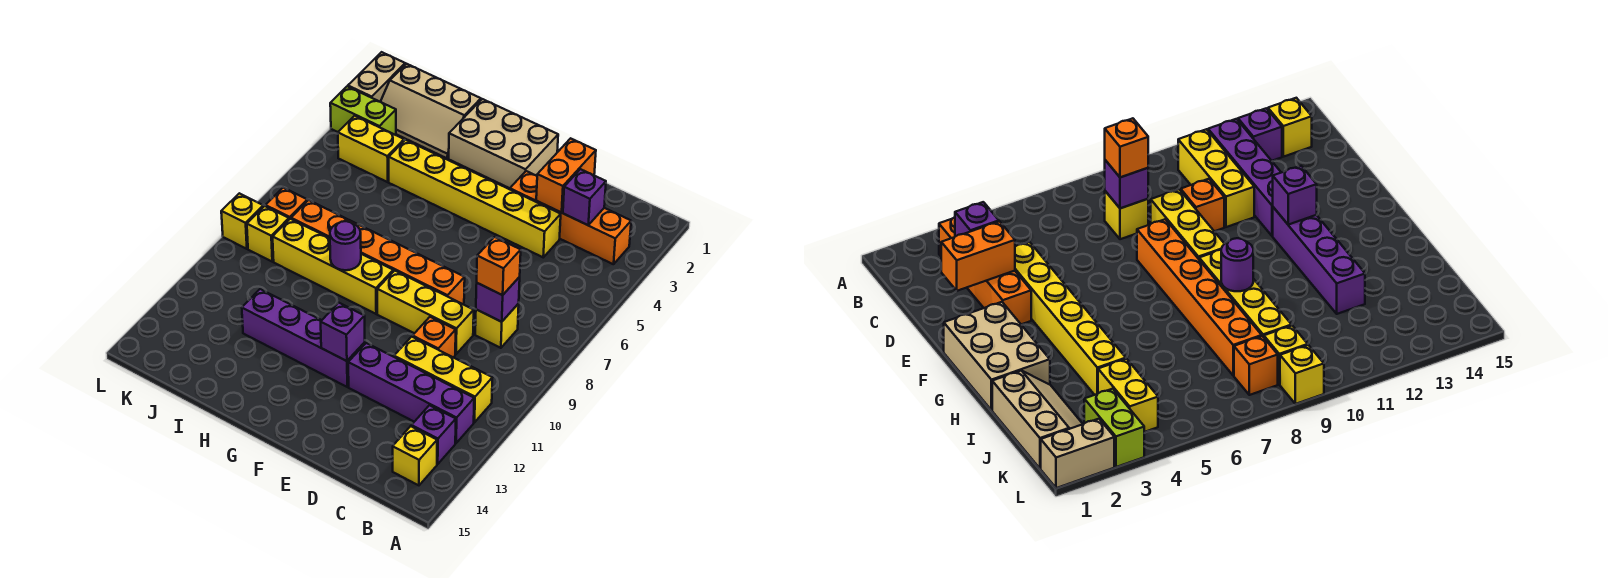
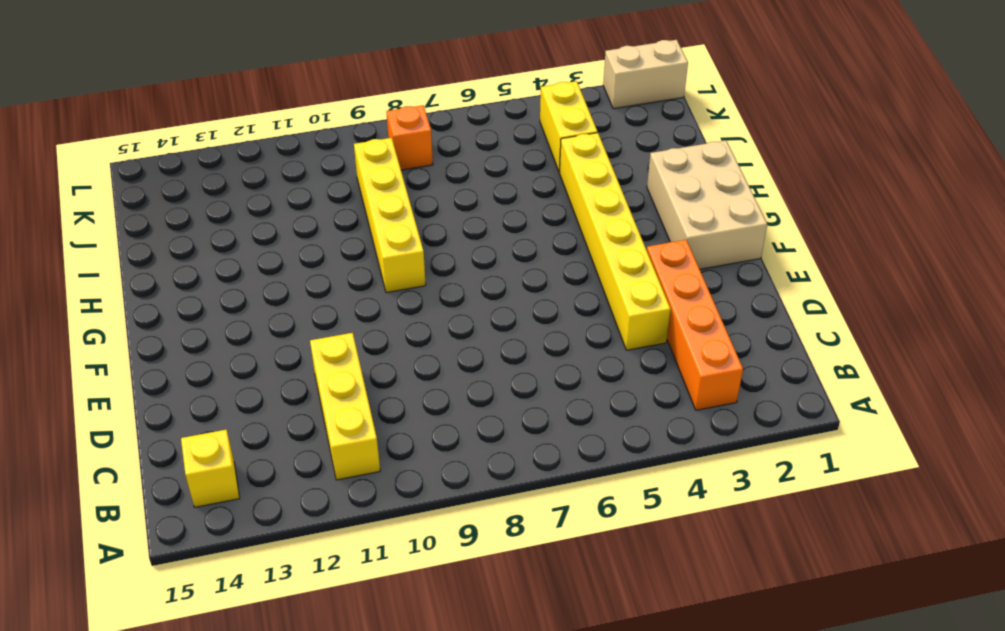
none -> purple brick B12:E12 level 1
none -> purple brick B13 level 1
none -> yellow brick C8 level 1

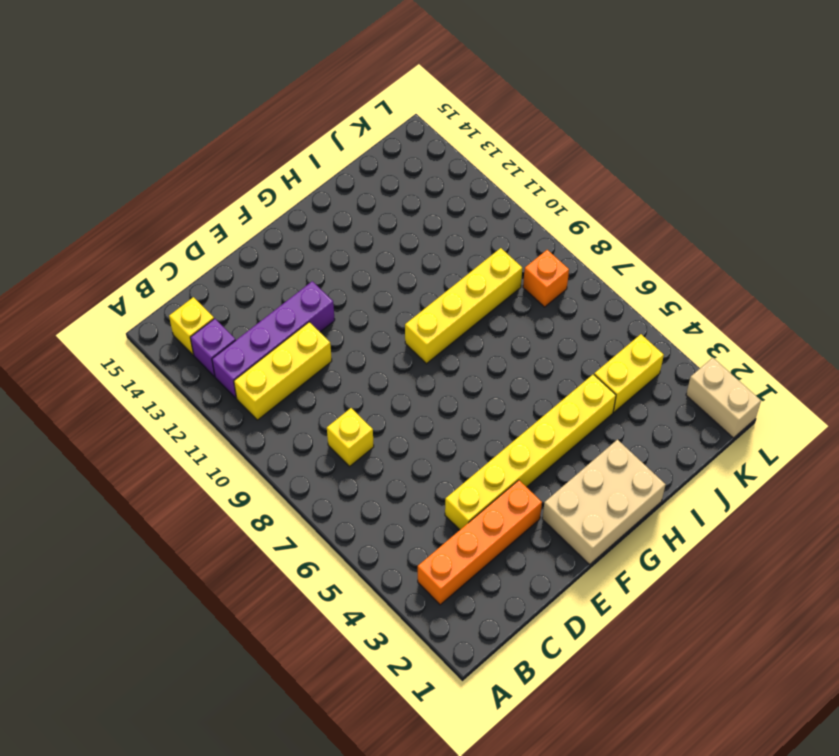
none -> yellow brick D9:F9 level 1
none -> orange brick D10 level 1
none -> orange brick E8:J8 level 1

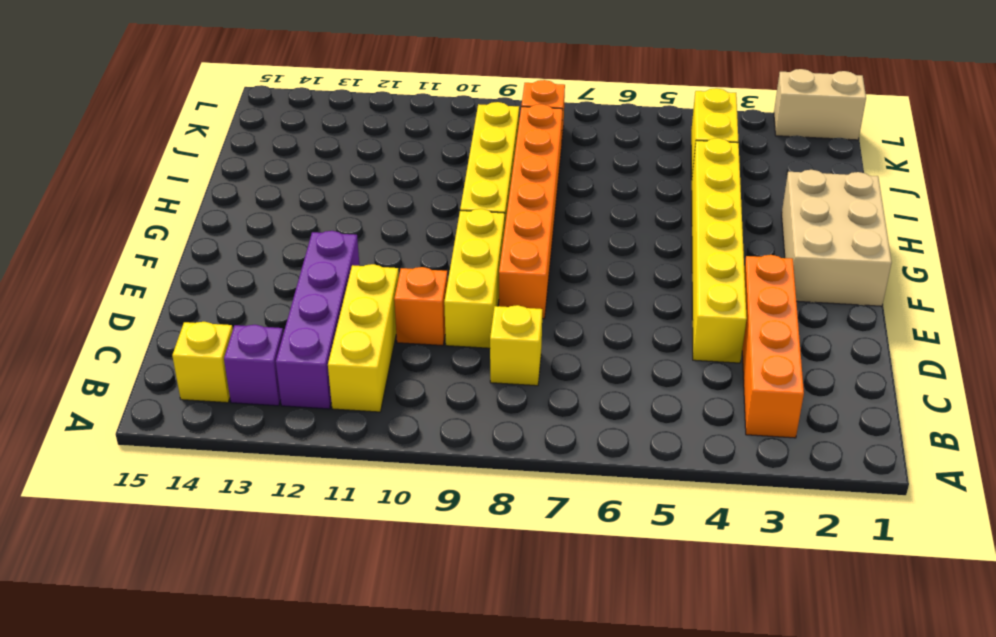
none -> purple brick F12:I12 level 1
none -> tan slope I1:K2 level 1 top 1
none -> lime brick K3:L3 level 1

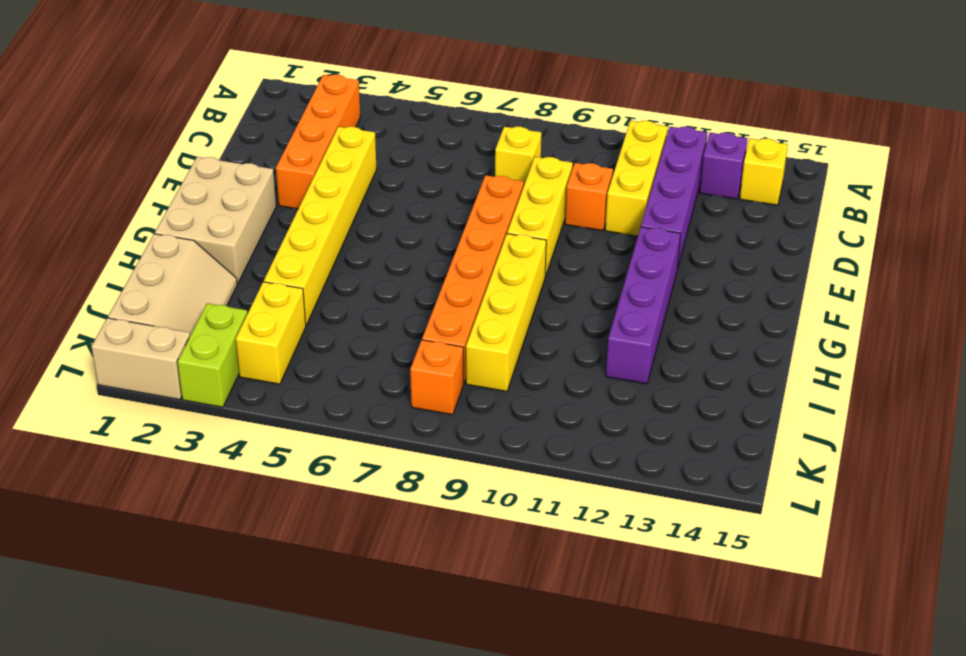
none -> yellow brick K9 level 1
none -> yellow brick L9 level 1
none -> purple brick C3 level 2

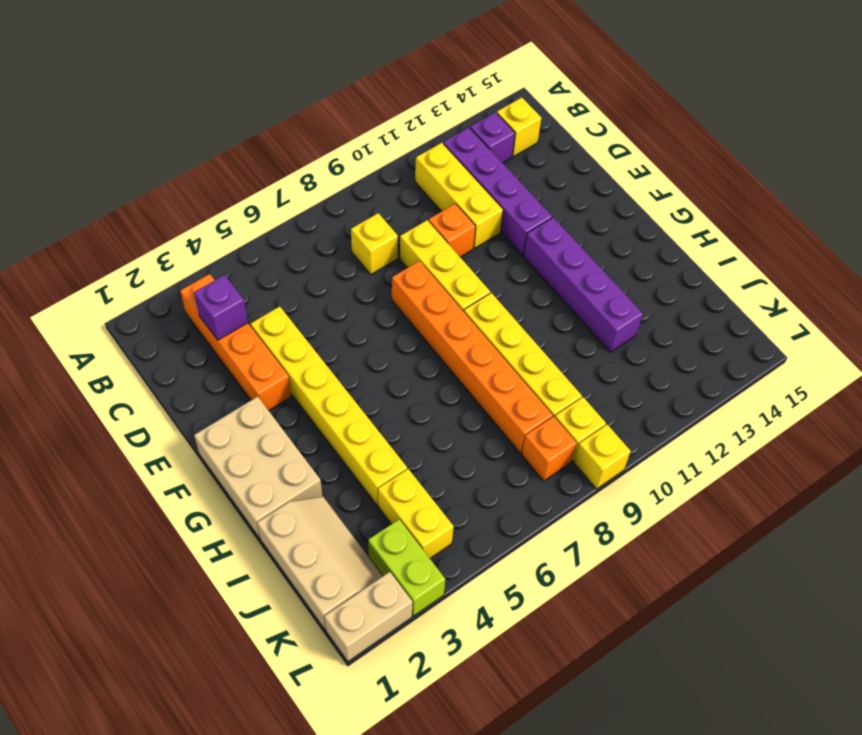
none -> purple brick C8 level 2
none -> orange brick D2:D3 level 2
none -> purple brick F12 level 2

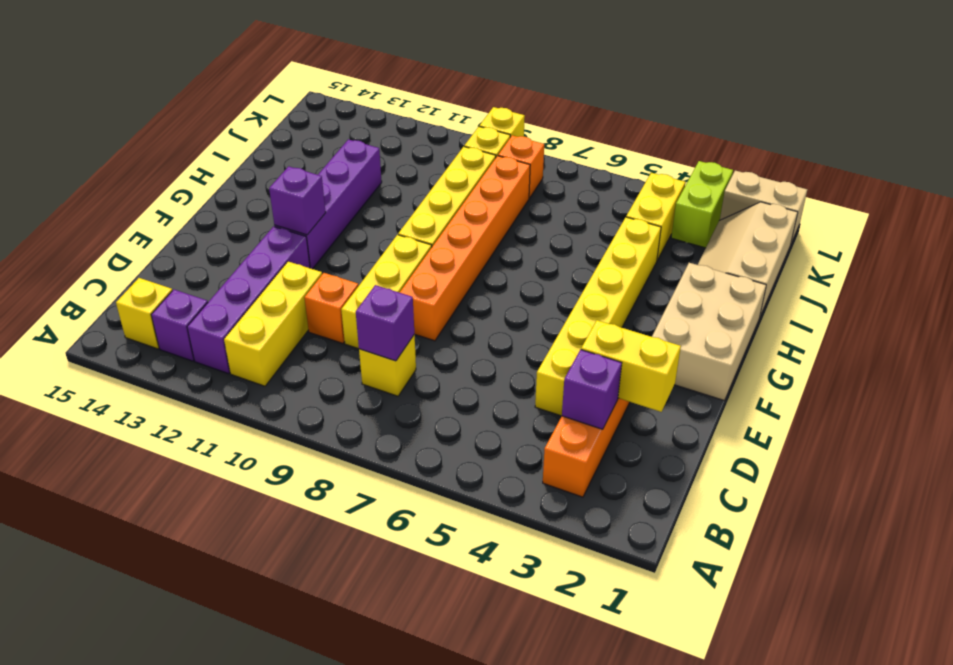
yellow brick D2:D3 level 2 -> orange brick D2:D3 level 2
none -> purple round brick H9 level 2
none -> orange brick C8 level 3

